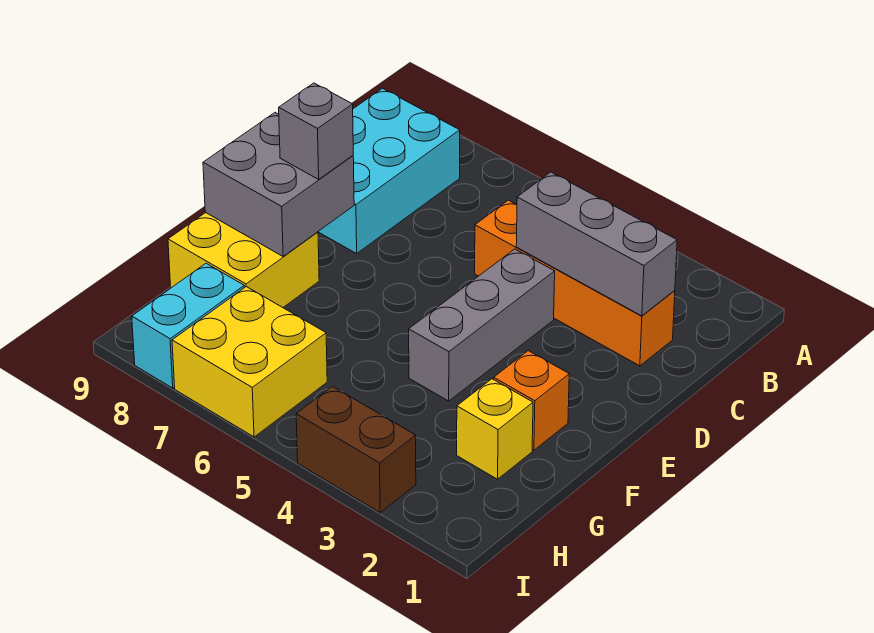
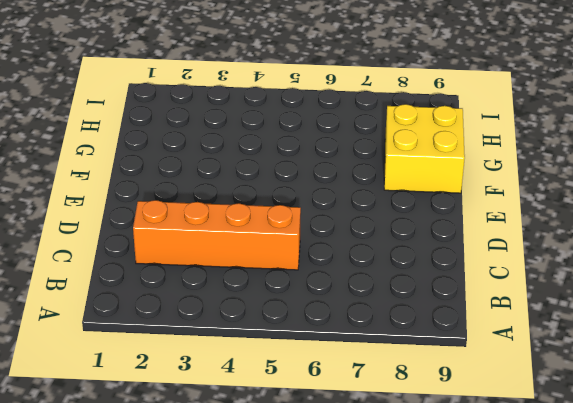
none -> cyan brick B8:D9 level 1
none -> grey brick D4:F4 level 1
none -> orange brick F2 level 1

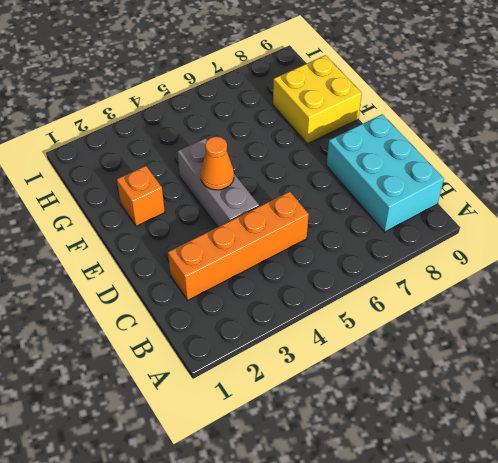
orange cone E4 level 2 -> none
none -> yellow brick G2 level 1
none -> yellow brick H6:I7 level 1
none -> cyan brick H8:I8 level 1

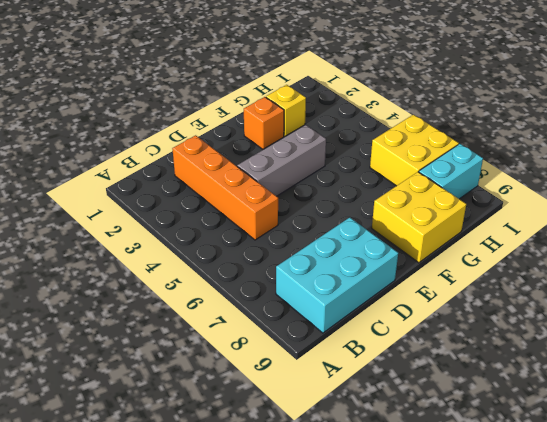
none -> brown brick I3:I4 level 1
none -> grey brick C2:C4 level 2
none -> grey brick E8:F9 level 2

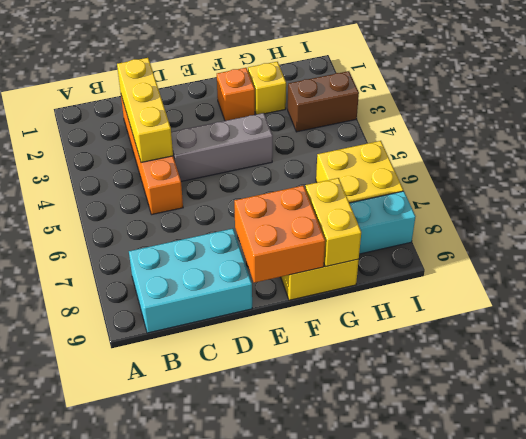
yellow brick C2:C4 level 2 -> grey brick C2:C4 level 2
orange brick E8:F9 level 2 -> grey brick E8:F9 level 2
yellow brick G8:G9 level 2 -> none
brown brick H3:I3 level 1 -> brown brick I3:I4 level 1
none -> grey brick E8 level 3

